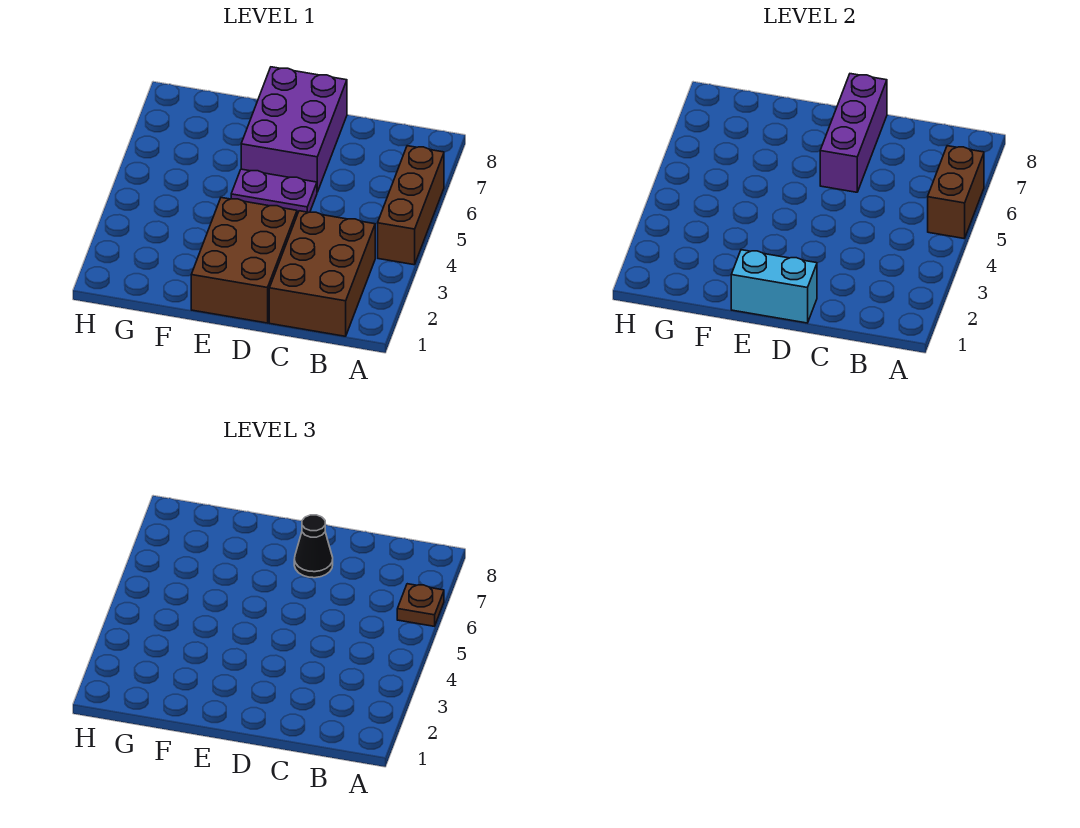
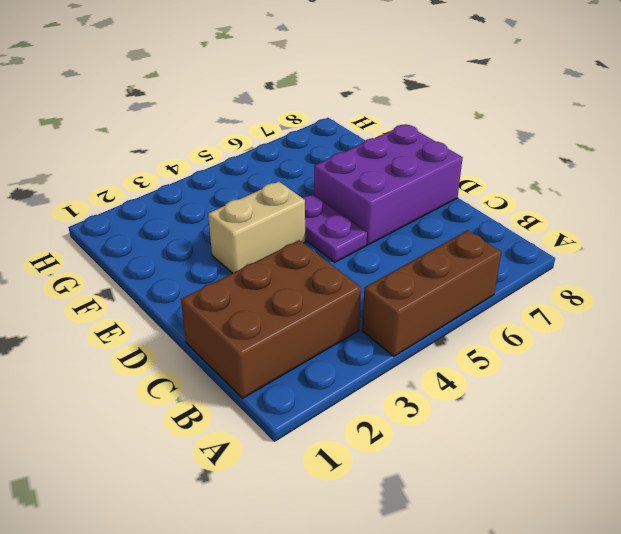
tan brick E3:E4 level 1 -> brown brick D1:E3 level 1
none -> brown brick A5:A6 level 2
none -> cyan brick D1:E1 level 2

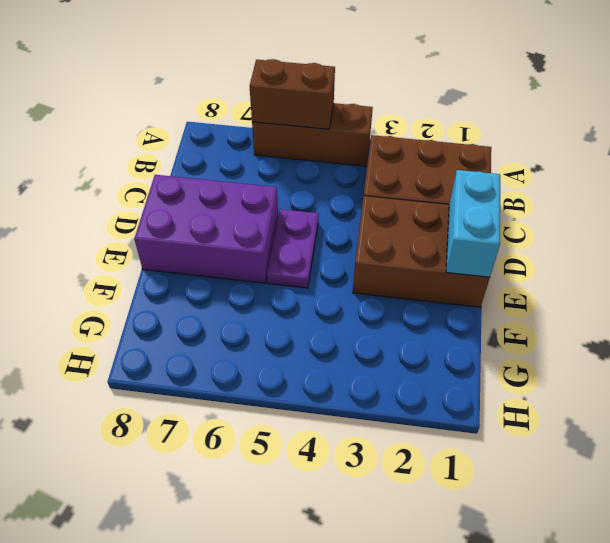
none -> purple brick D6:D8 level 2
none -> brown plate A6 level 3

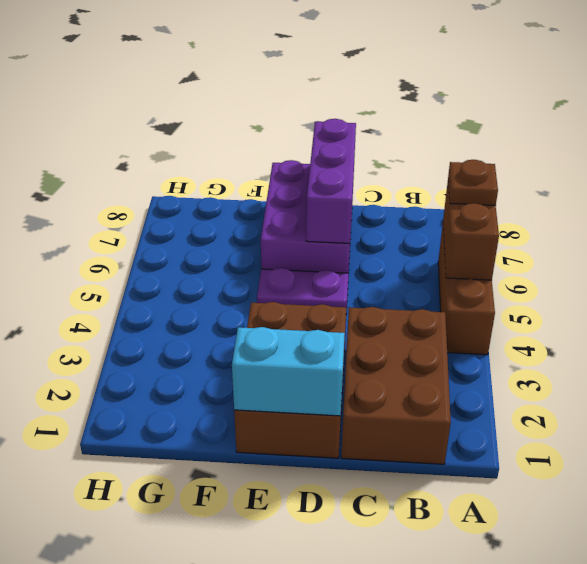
none -> black cone D7 level 3

